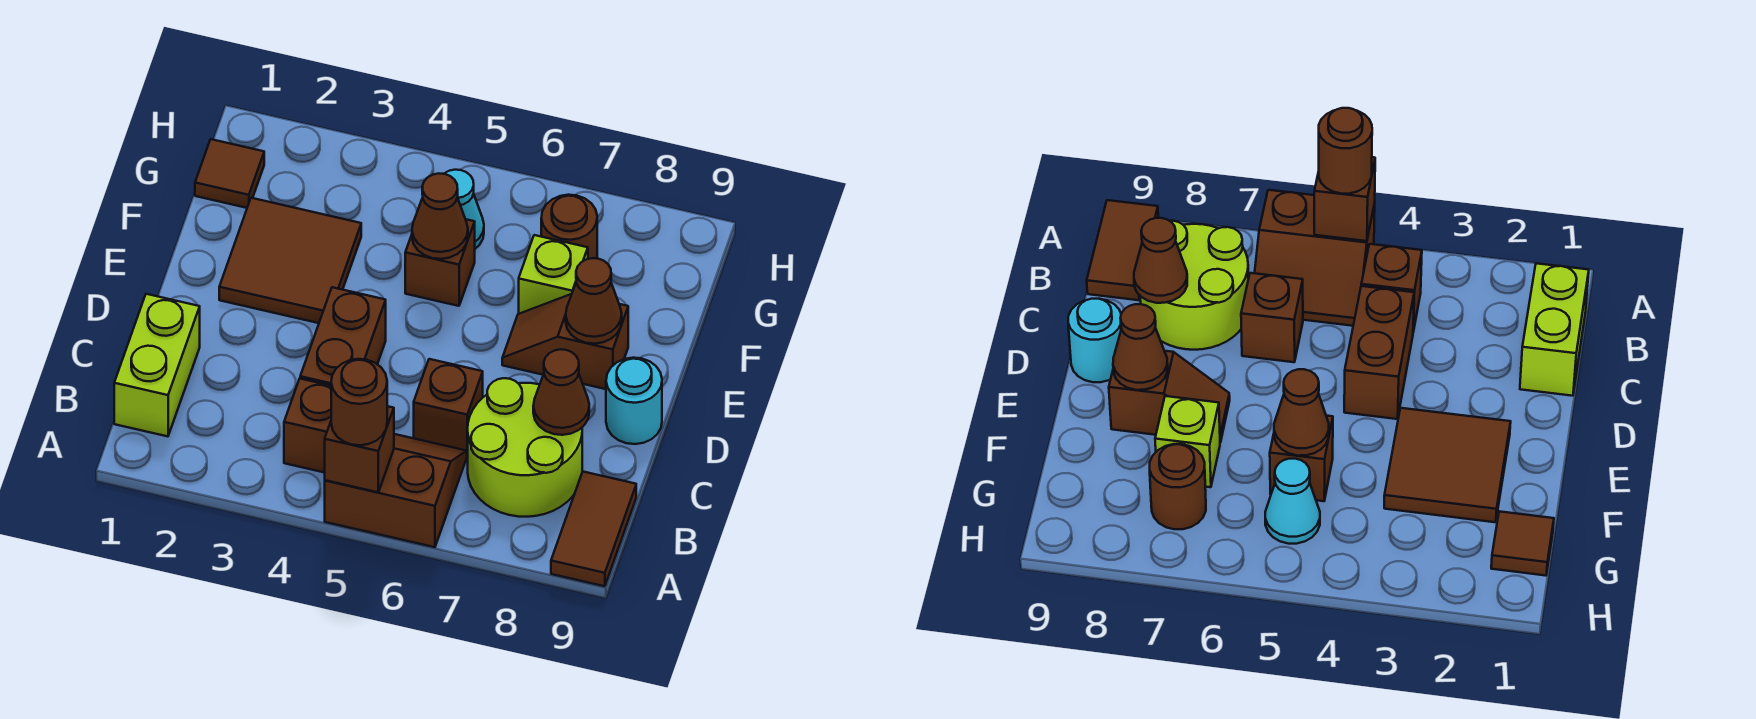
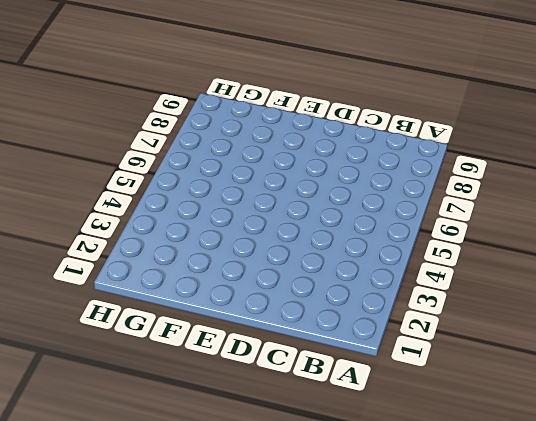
none -> brown slope A5:B6 level 1 top A
none -> brown tile A9:B9 level 1
none -> lime brick B1:C1 level 1

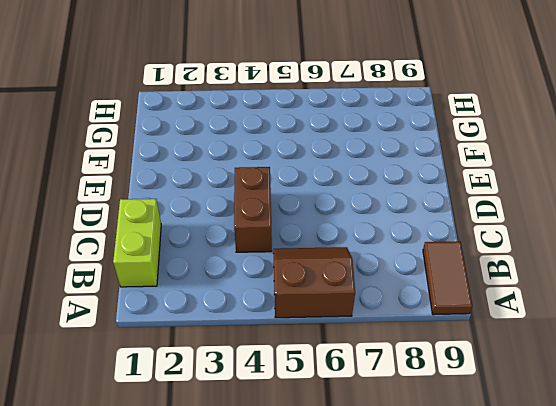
none -> brown brick B4 level 1
none -> lime round brick B7:C8 level 1
none -> brown brick C6 level 1

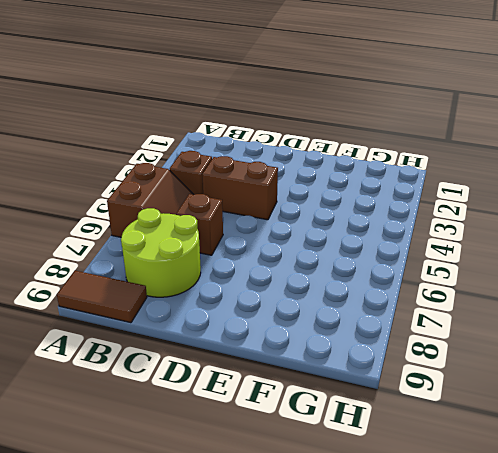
none -> lime brick B1:C1 level 1
none -> cyan round brick D9 level 1
none -> brown tile E2:F3 level 1

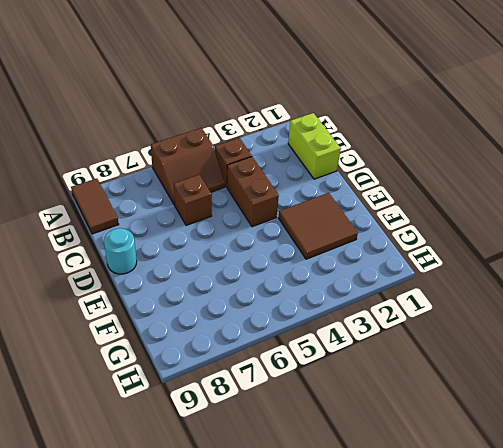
none -> lime round brick B7:C8 level 1
none -> brown slope E7:E8 level 1 top 8
none -> brown brick F5 level 1

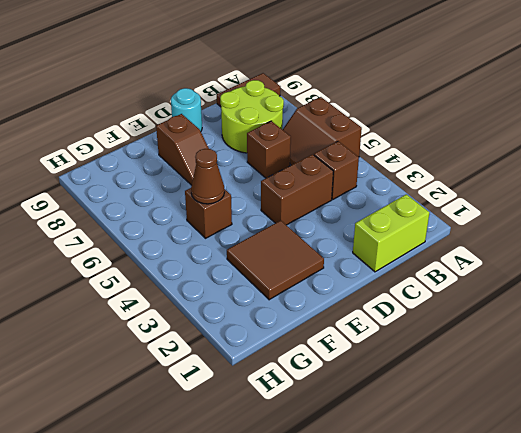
none -> lime brick F7 level 1
none -> brown tile G1 level 1
none -> cyan cone G5 level 1

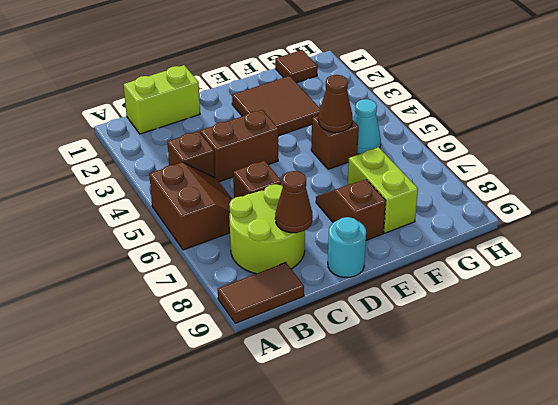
lime brick F7:F8 level 1 -> lime brick F7 level 1
none -> brown round brick G7 level 1
none -> brown brick A5 level 2
none -> brown cone E8 level 2

